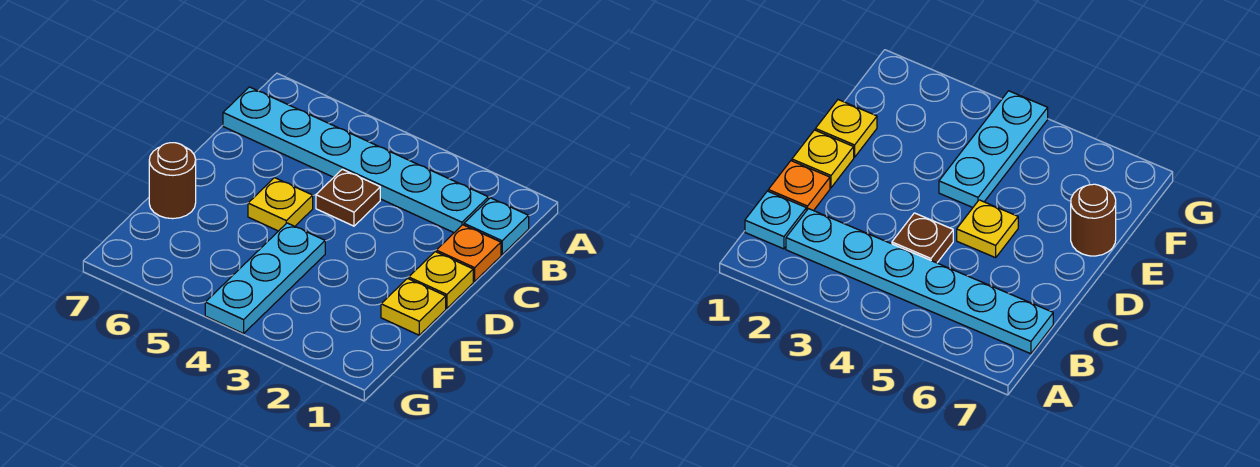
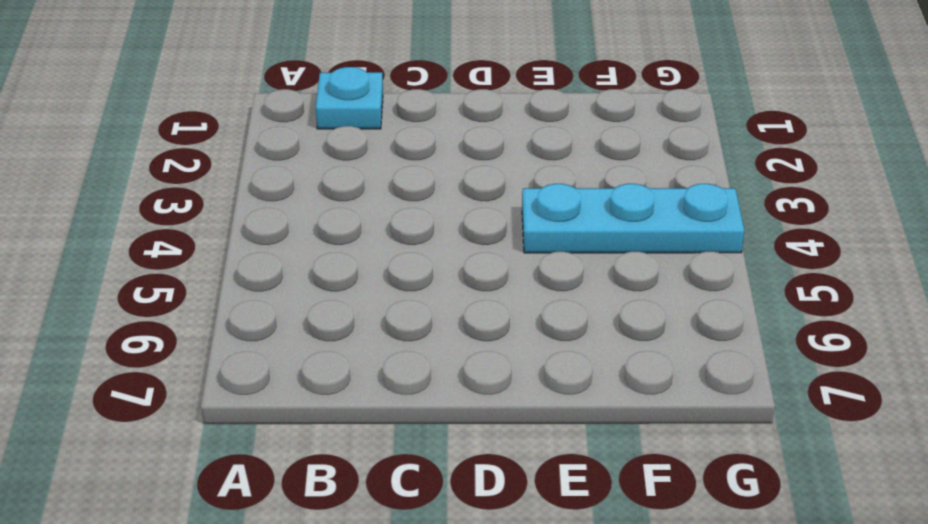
none -> cyan plate B2:B7 level 1
none -> orange plate C1 level 1

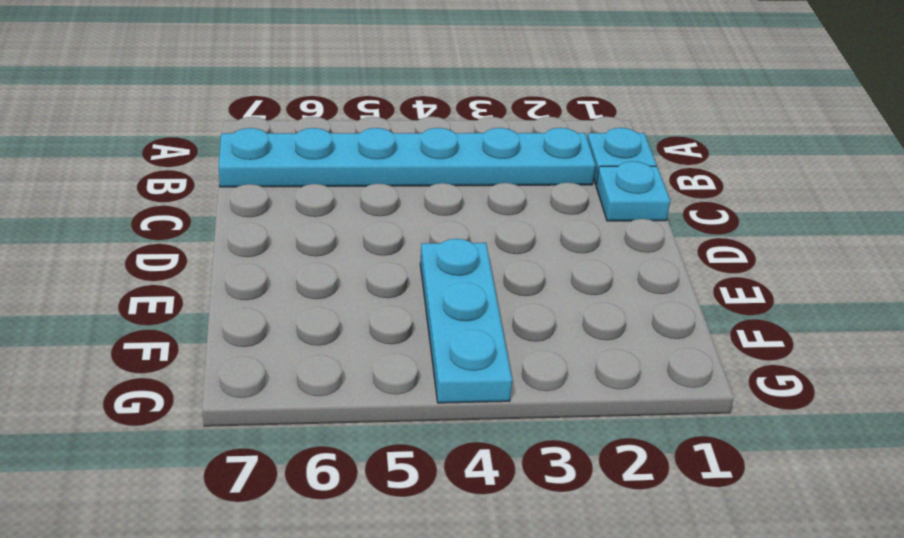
cyan plate C1 level 1 -> orange plate C1 level 1
none -> brown plate C4 level 1
none -> yellow plate D1 level 1

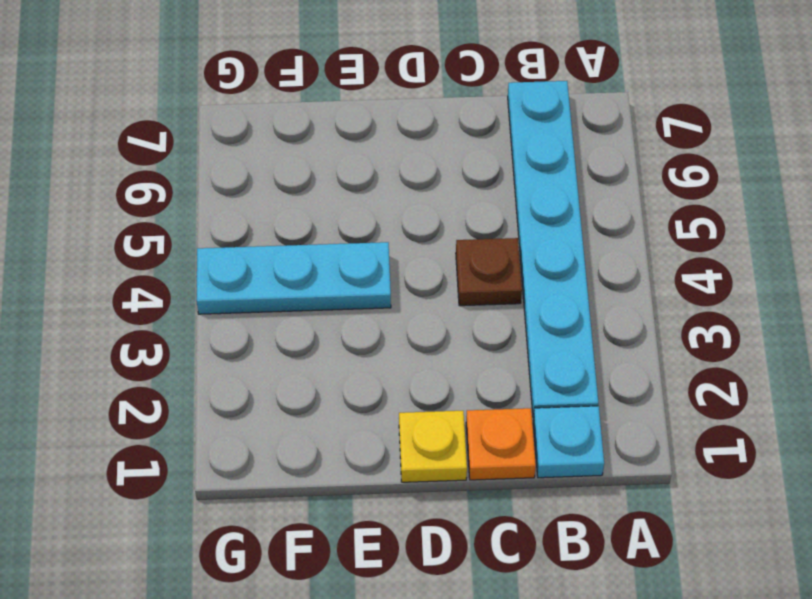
none -> yellow plate D5 level 1
none -> yellow plate E1 level 1

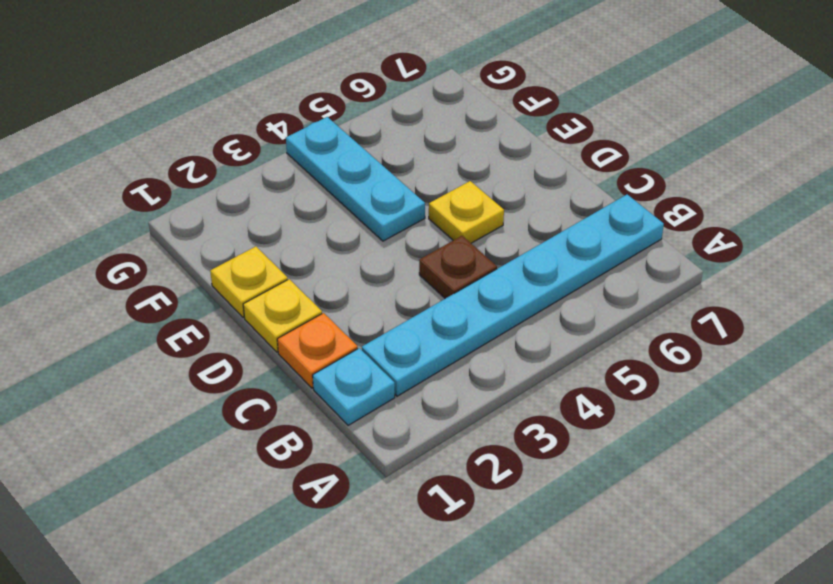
none -> brown round brick E7 level 1

